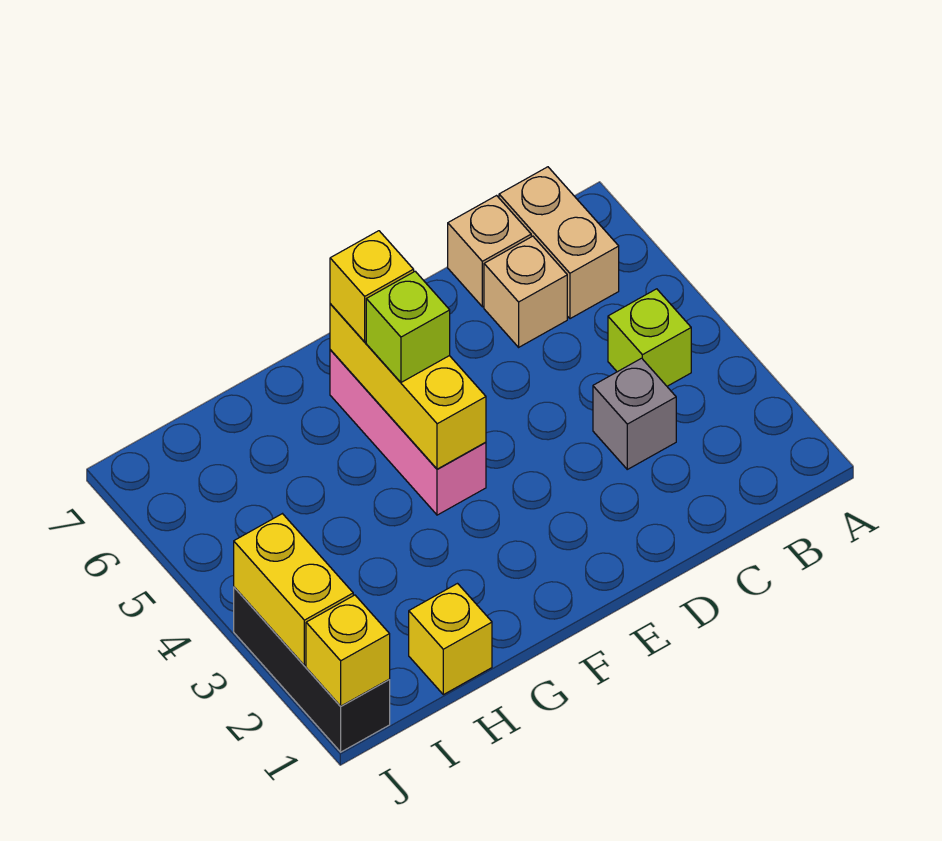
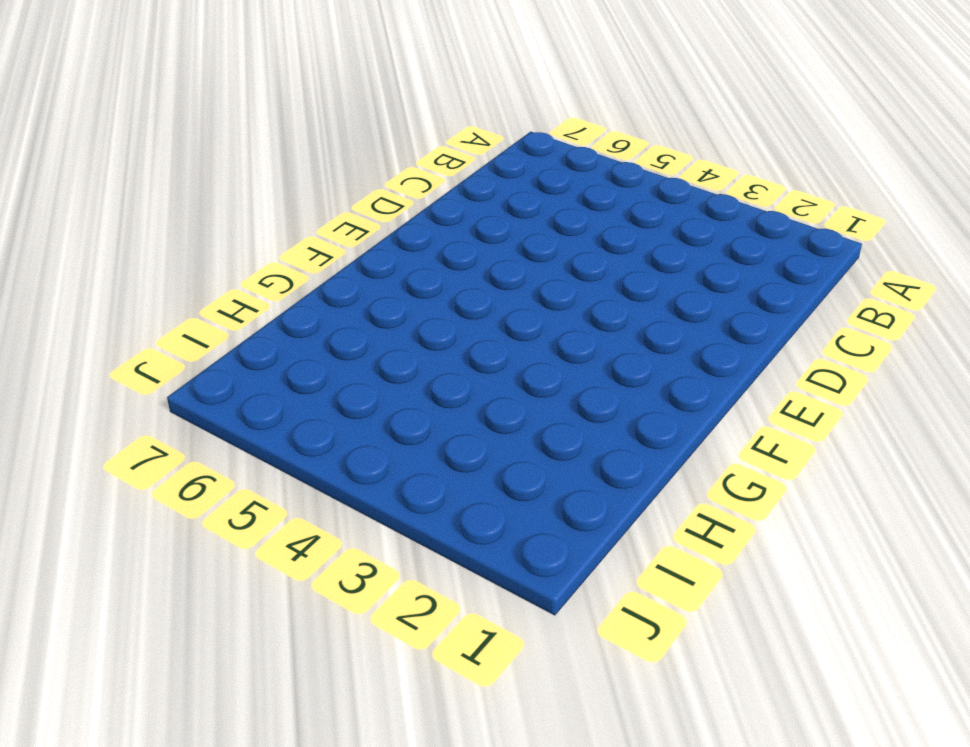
none -> lime brick B4 level 1
none -> tan brick B6:B7 level 1
none -> grey brick C3 level 1

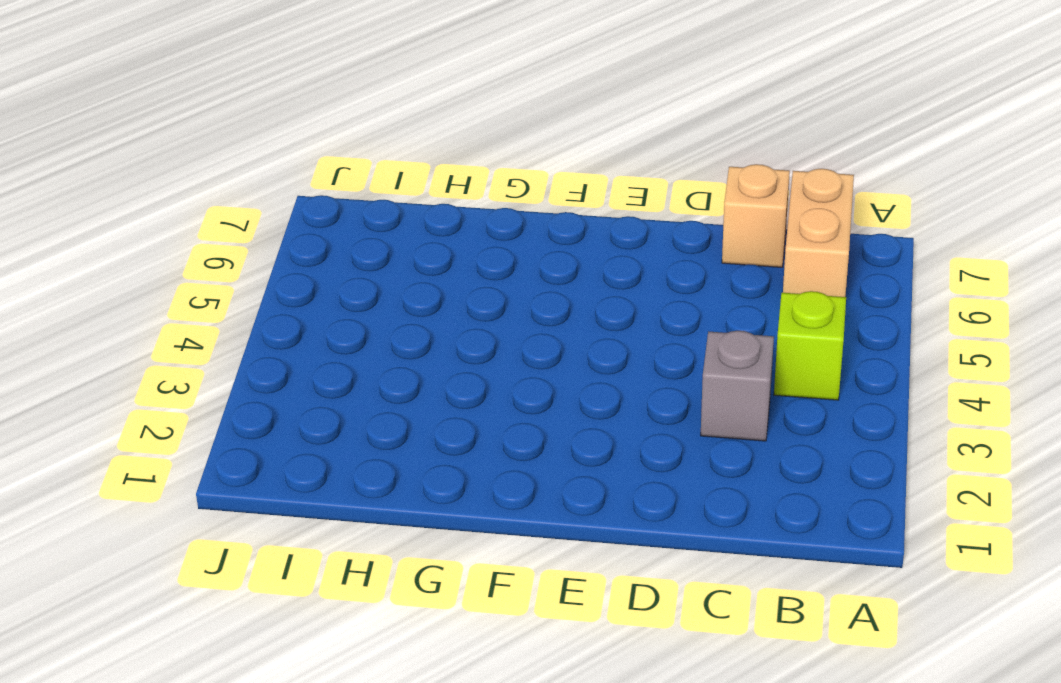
none -> tan brick C6 level 1
none -> pink brick F4:F6 level 1
none -> yellow brick H1 level 1

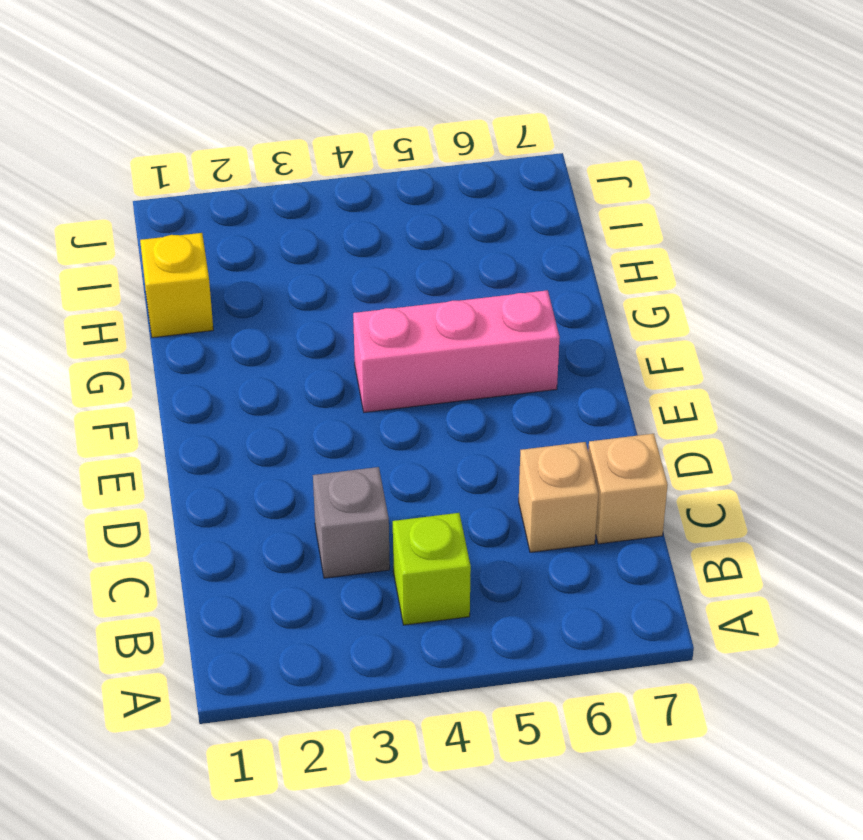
none -> tan brick B6:B7 level 1
none -> black brick J1:J3 level 1
none -> yellow brick F4:F6 level 2

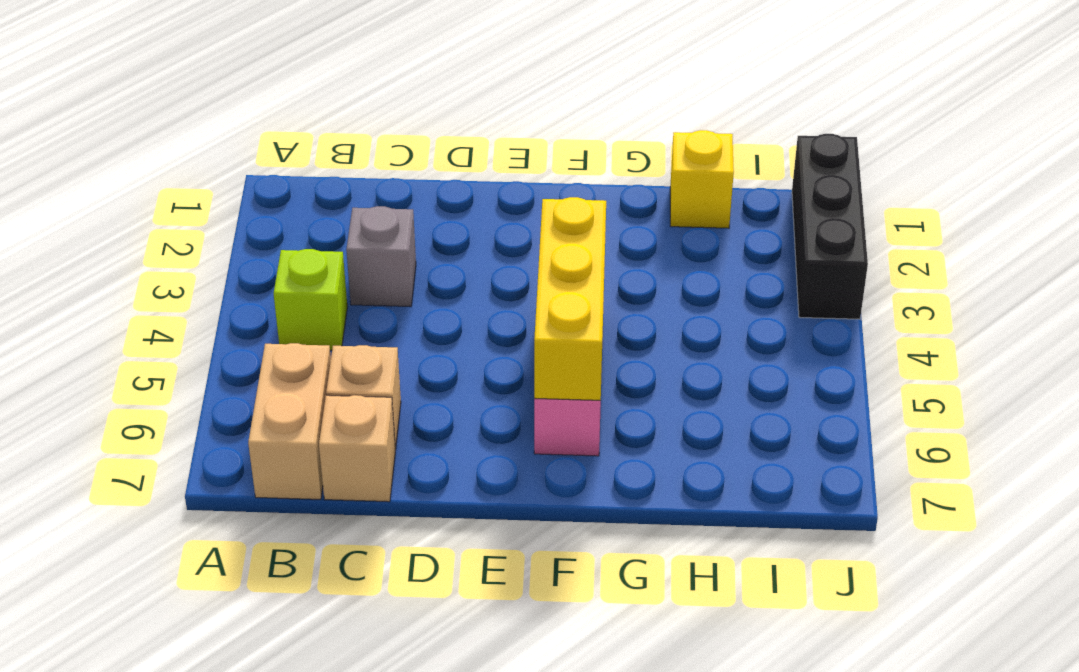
none -> yellow brick J1 level 2
none -> yellow brick J2:J3 level 2
none -> lime brick F5 level 3

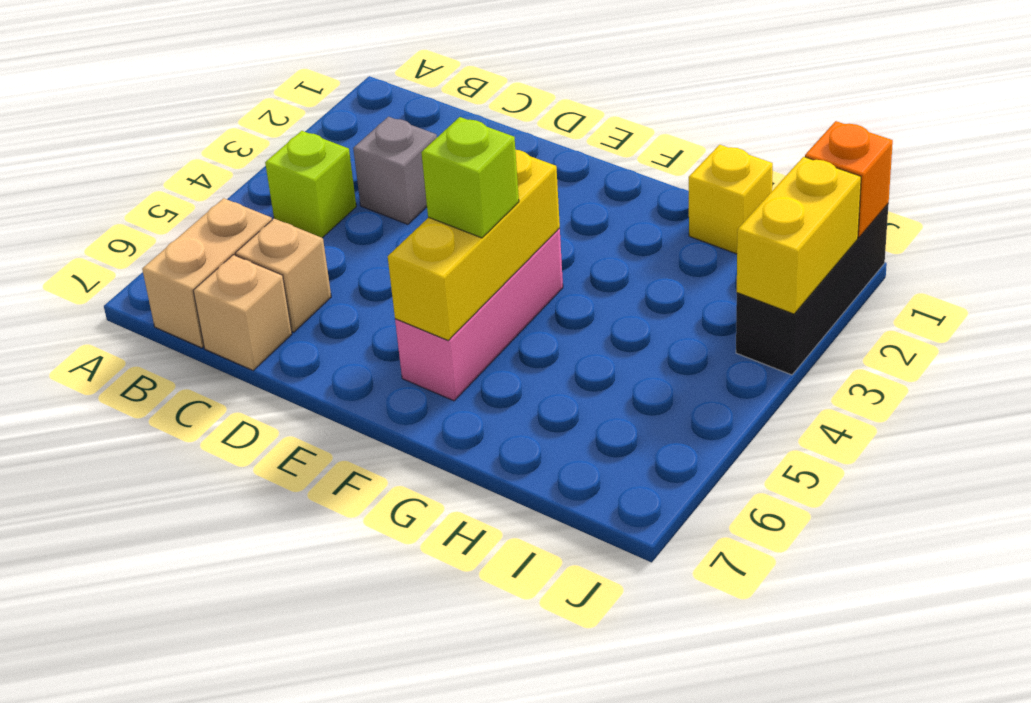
orange brick J1 level 2 -> yellow brick J1 level 2
none -> yellow brick F6 level 3

